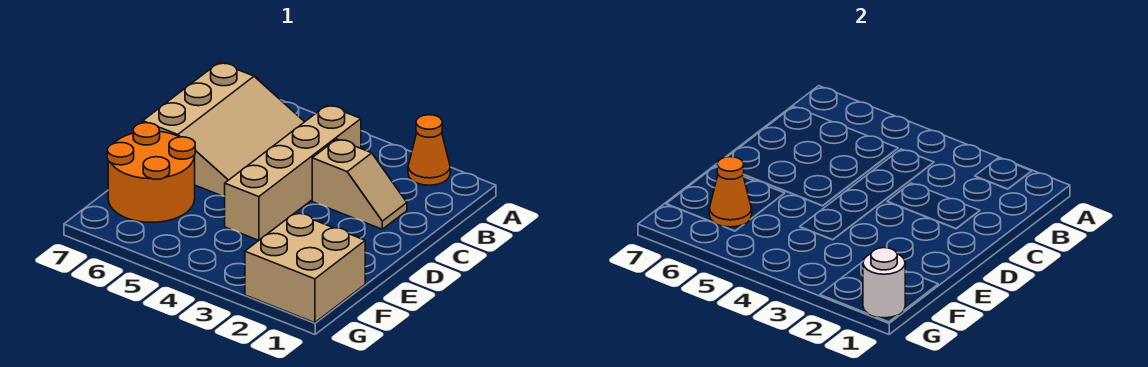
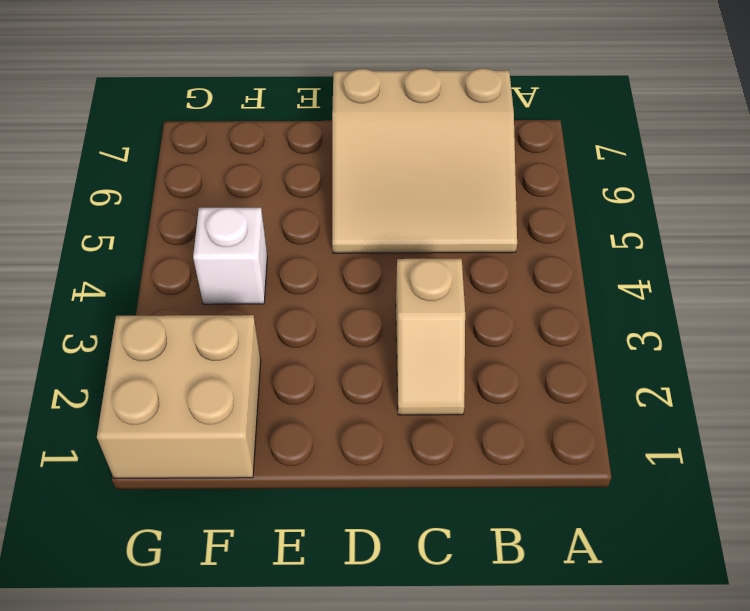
white brick F4 level 1 -> none
none -> orange cone A2 level 1
none -> tan brick B4:E4 level 1

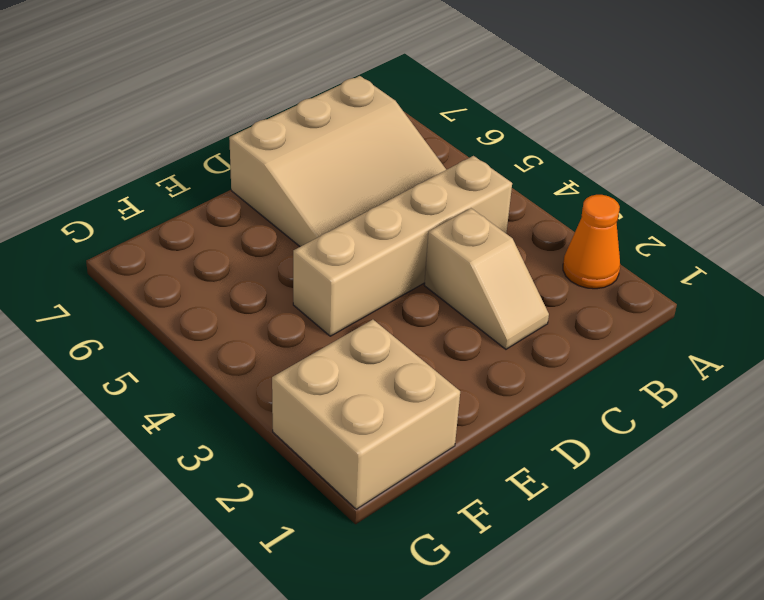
none -> orange round brick E6:F7 level 1
none -> orange cone F6 level 2

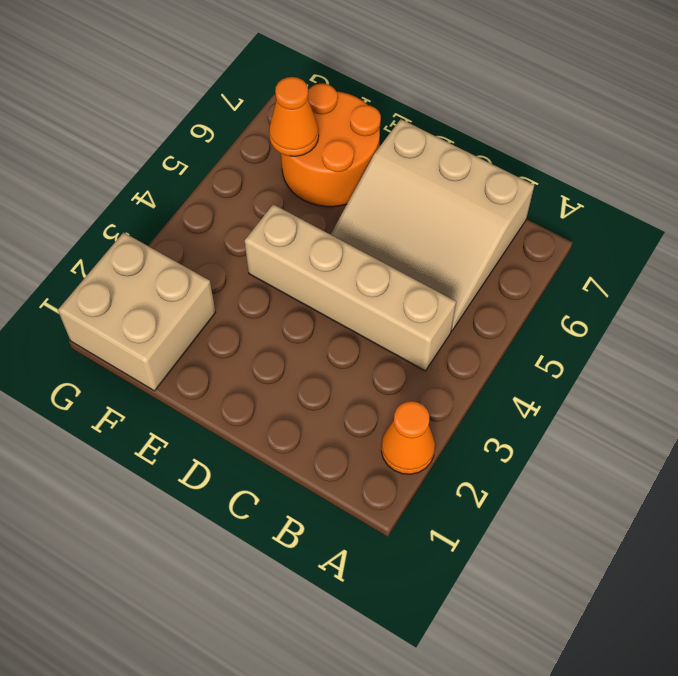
none -> tan slope C2:C3 level 1 top 3
none -> white round brick G1 level 2

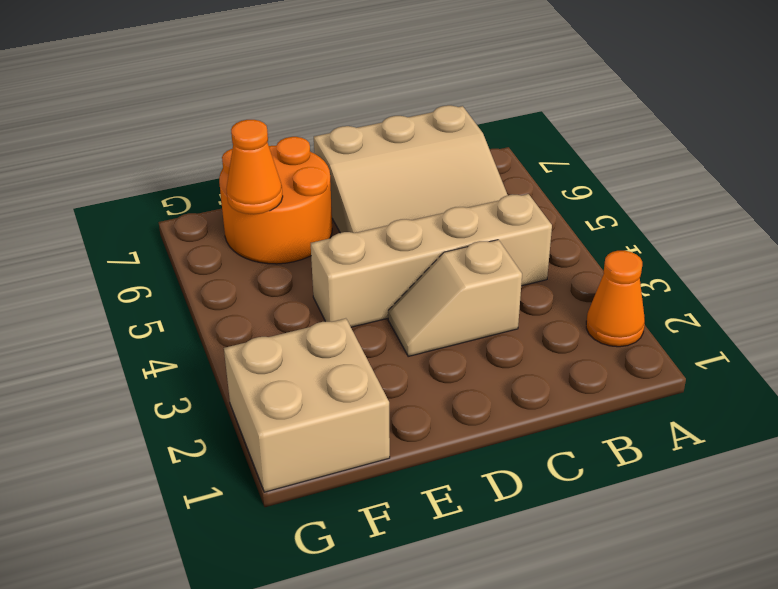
tan slope C3:D3 level 1 top C -> tan slope C2:C3 level 1 top 3
none -> white round brick G1 level 2

